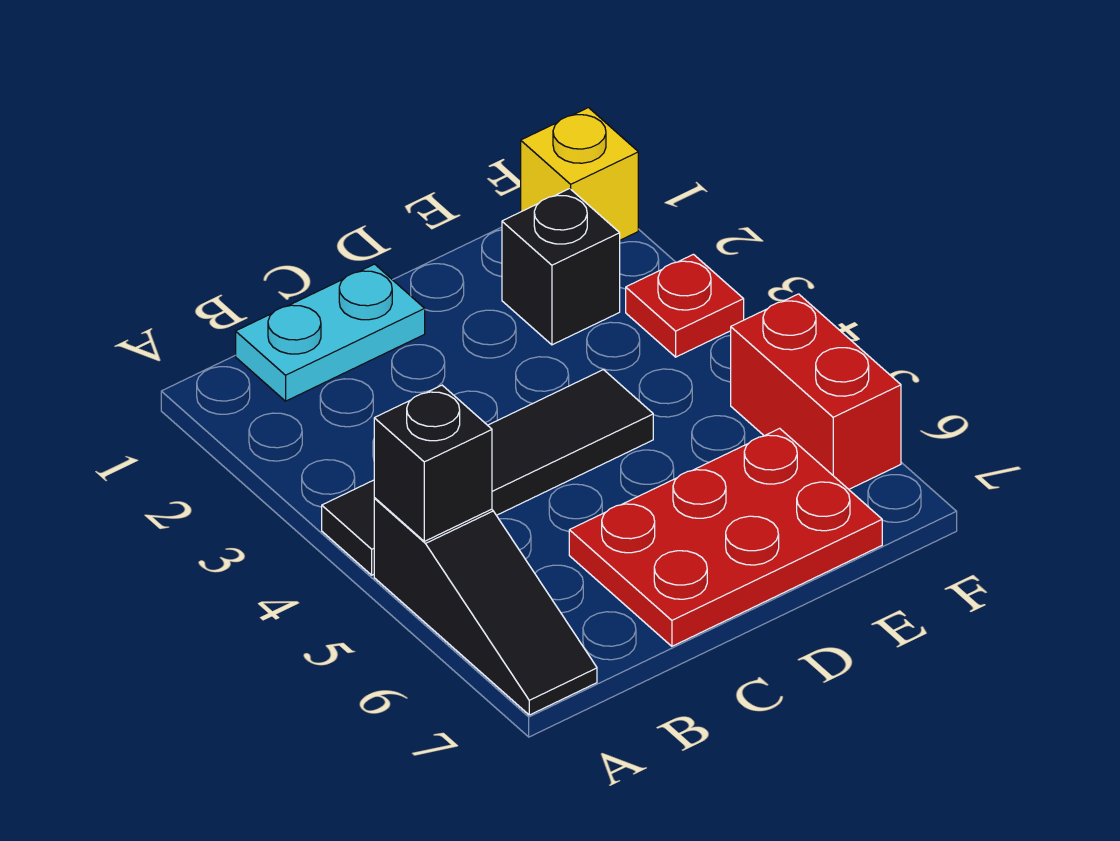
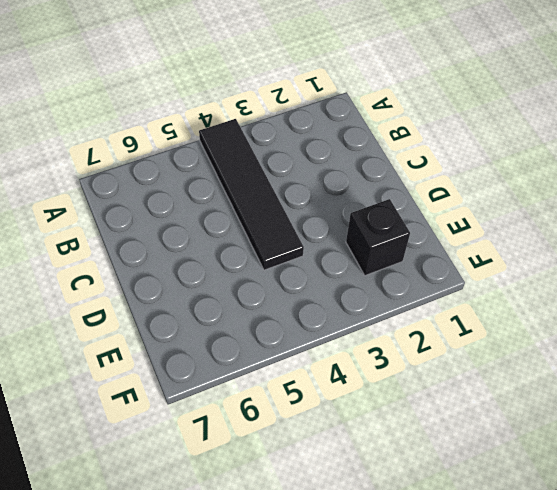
none -> black slope A5:A7 level 1 top 5
none -> cyan plate B1:C1 level 1

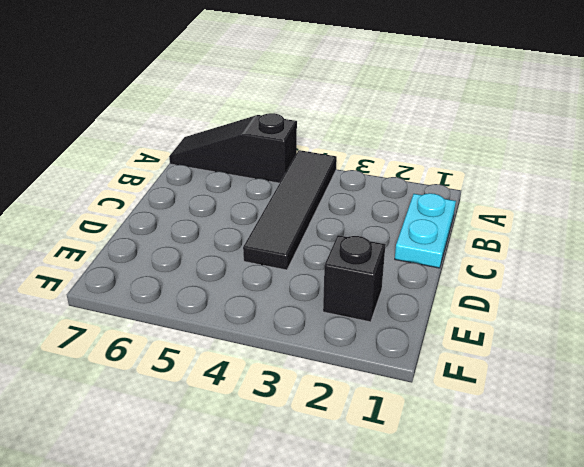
none -> red plate C6:E7 level 1
none -> yellow brick F1 level 1

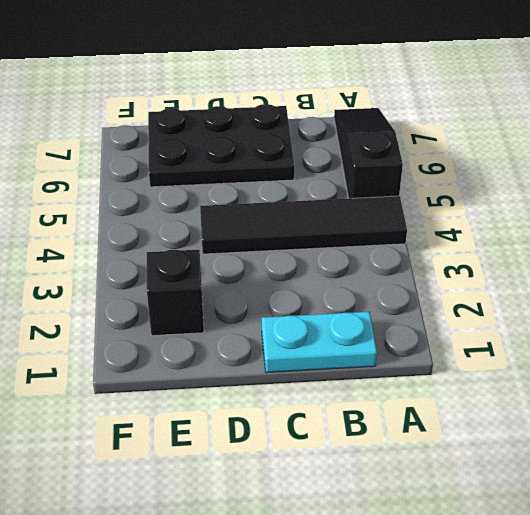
black plate C6:E7 level 1 -> red plate C6:E7 level 1
none -> yellow brick F1 level 1
none -> red plate F3 level 1

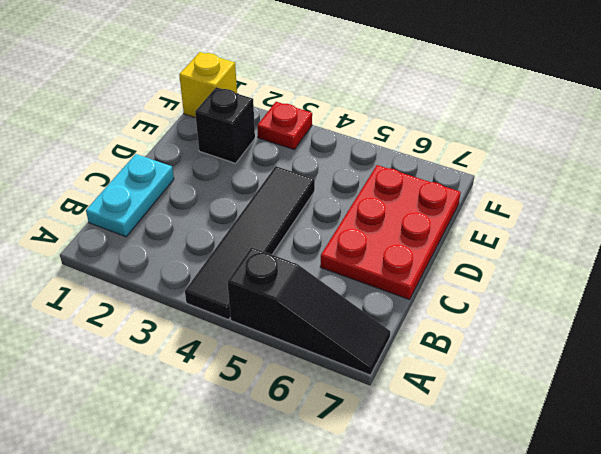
none -> red brick F5:F6 level 1
none -> black brick A5 level 2

